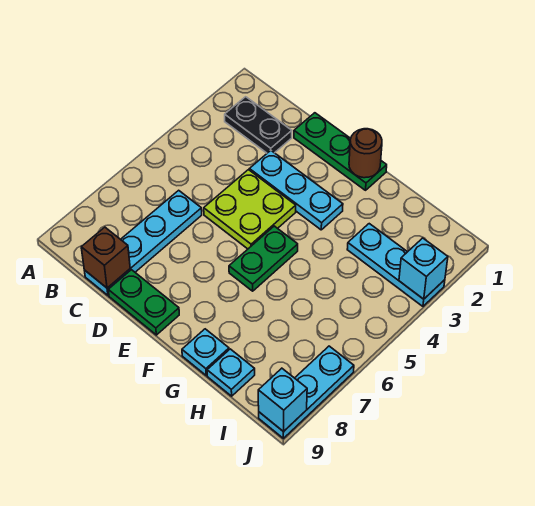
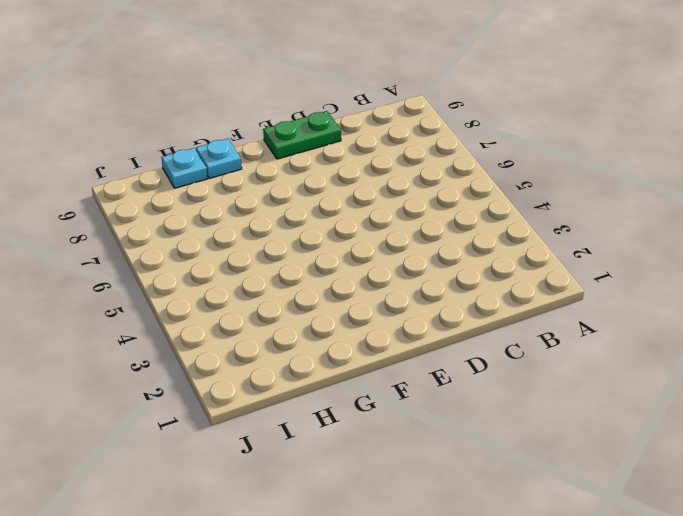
none -> black plate B2:C2 level 1
none -> cyan plate C6:C9 level 1
none -> green plate D1:F1 level 1

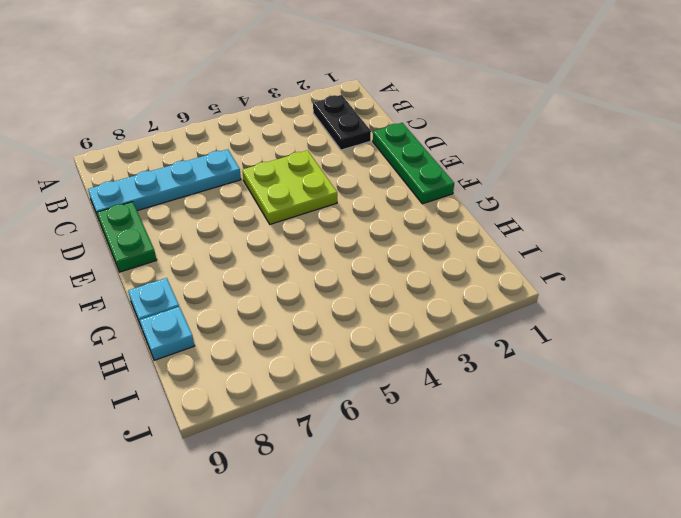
none -> cyan plate D3:F3 level 1
none -> green plate F5:F6 level 1
none -> cyan plate H3:J3 level 1

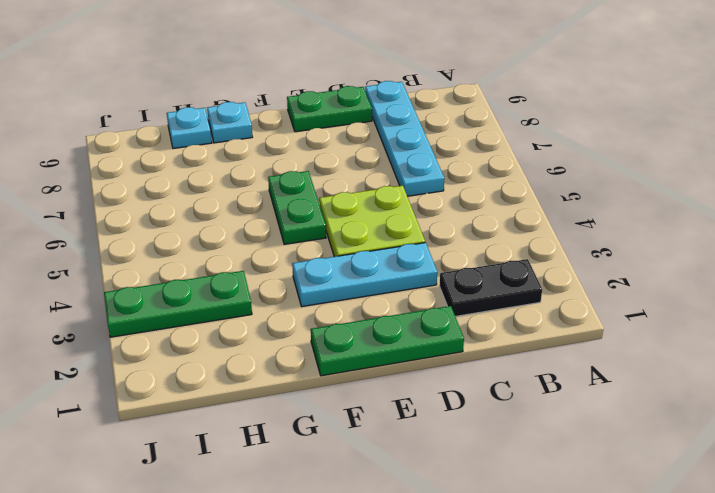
green plate H3:J3 level 1 -> cyan plate H3:J3 level 1
none -> cyan plate J7:J9 level 1
none -> brown brick C9 level 2
none -> brown round brick F1 level 2

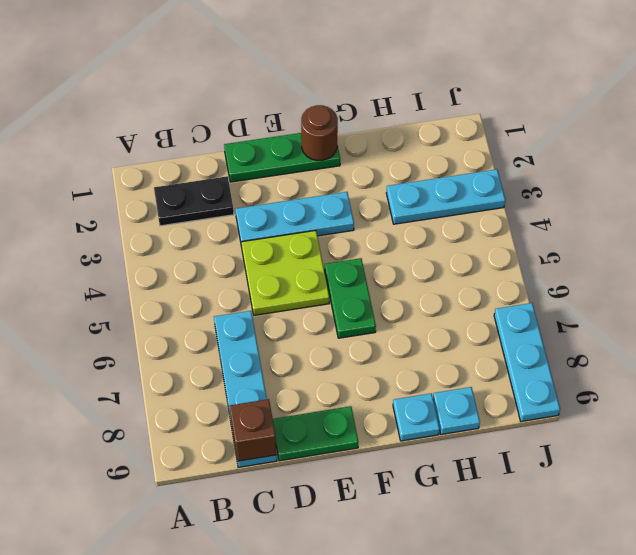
none -> cyan brick J3 level 2
none -> cyan brick J9 level 2

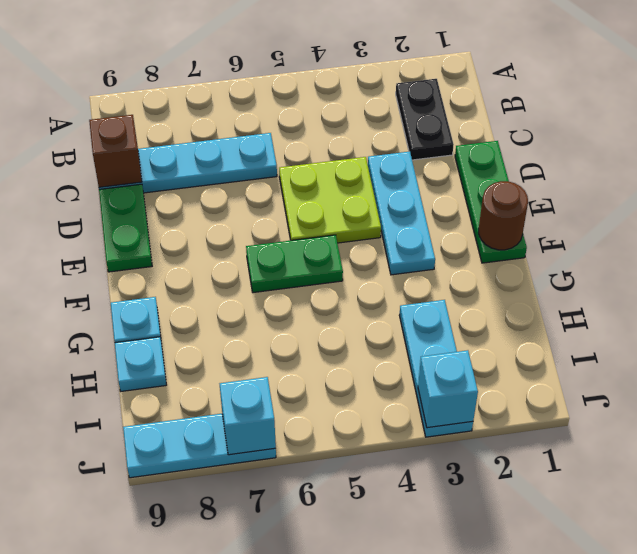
cyan brick J7 level 2 -> cyan brick J9 level 2

